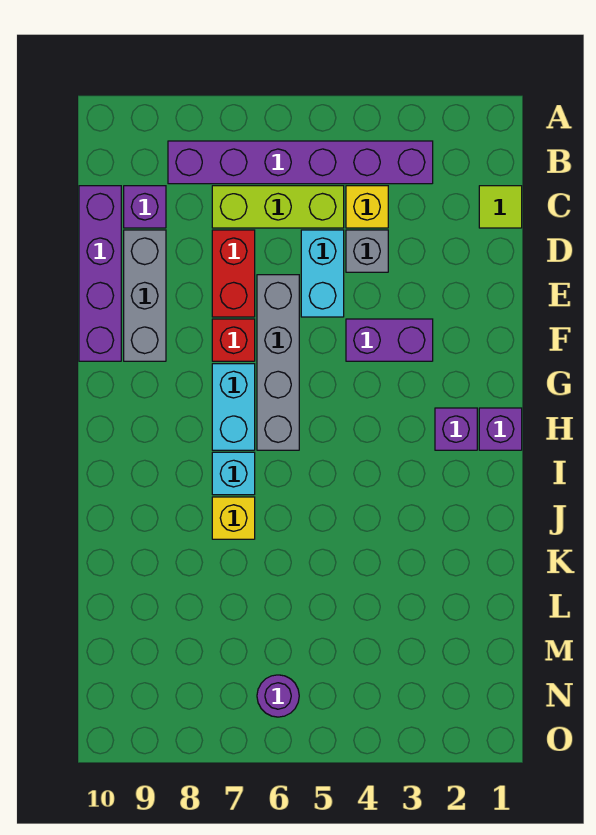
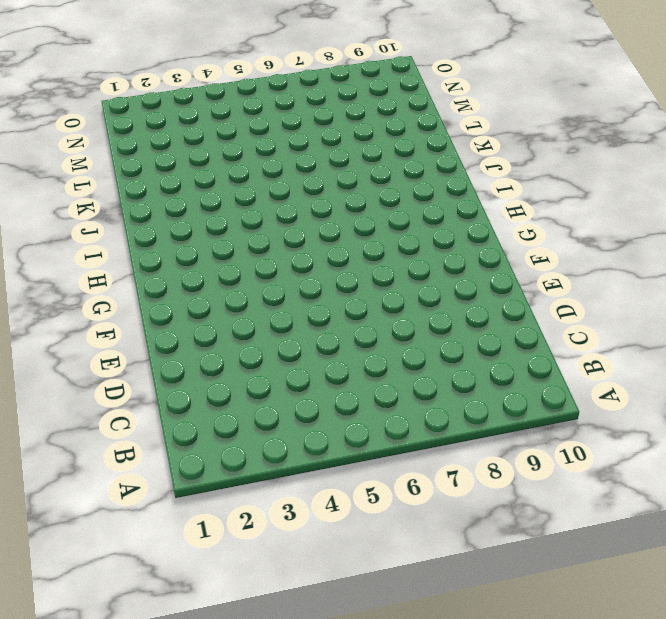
none -> purple brick B3:B8 level 1
none -> lime tile C1 level 1
none -> yellow brick C4 level 1

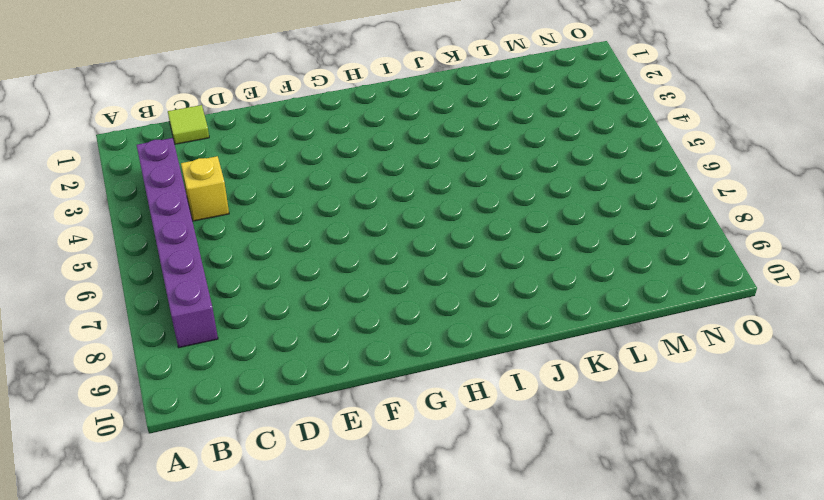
none -> lime brick C5:C7 level 1
none -> purple brick C9 level 1
none -> purple brick C10:F10 level 1

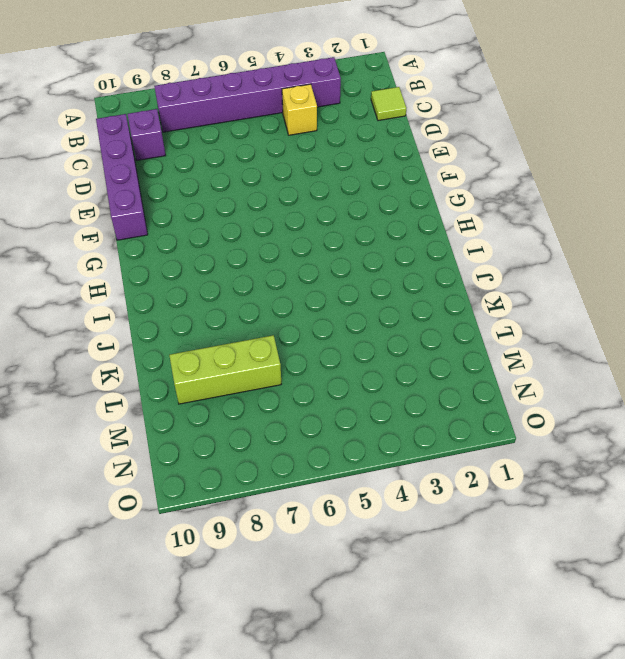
lime brick L7:L9 level 1 -> lime brick C5:C7 level 1
none -> grey brick D4 level 1
none -> cyan brick D5:E5 level 1
none -> red brick D7:E7 level 1

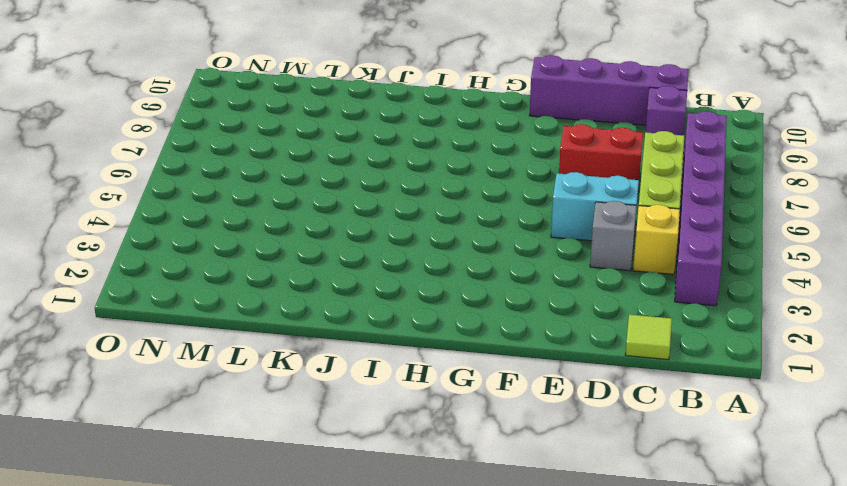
none -> grey brick D9:F9 level 1
none -> grey brick E6:H6 level 1
none -> purple brick F3:F4 level 1

